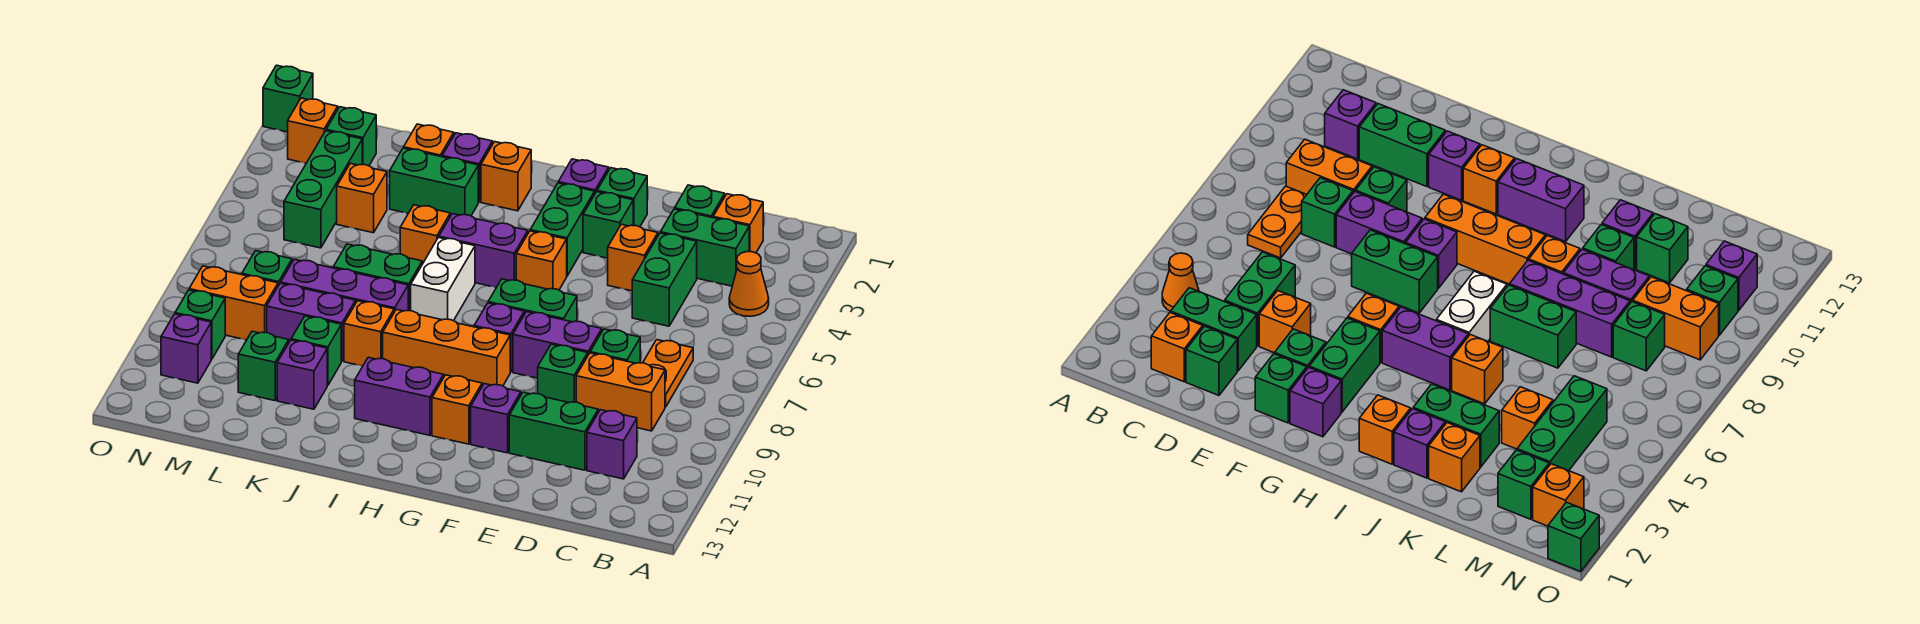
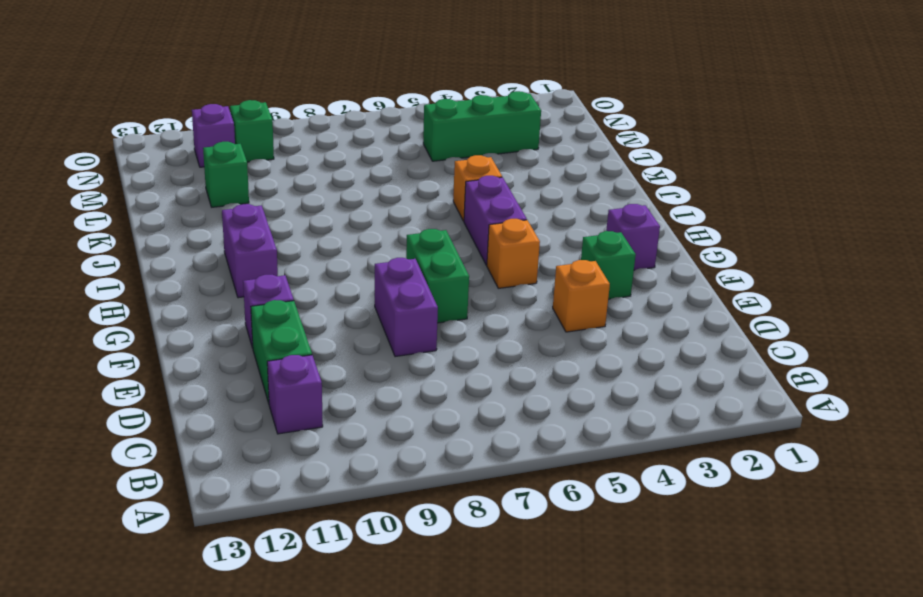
none -> orange cone B4 level 1
none -> orange brick C2 level 1
none -> green brick C3:D3 level 1
none -> orange plate C7:C8 level 1

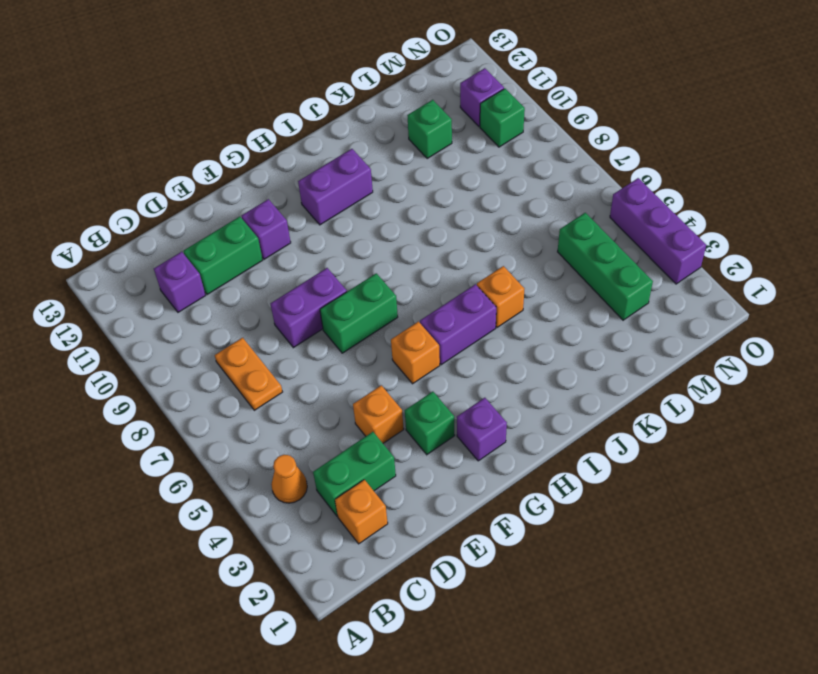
purple brick O3:O5 level 1 -> purple brick J8:L8 level 1
none -> orange brick C9:D9 level 1
none -> green brick D2 level 1
none -> green brick D4:D5 level 1
none -> green brick D8 level 1

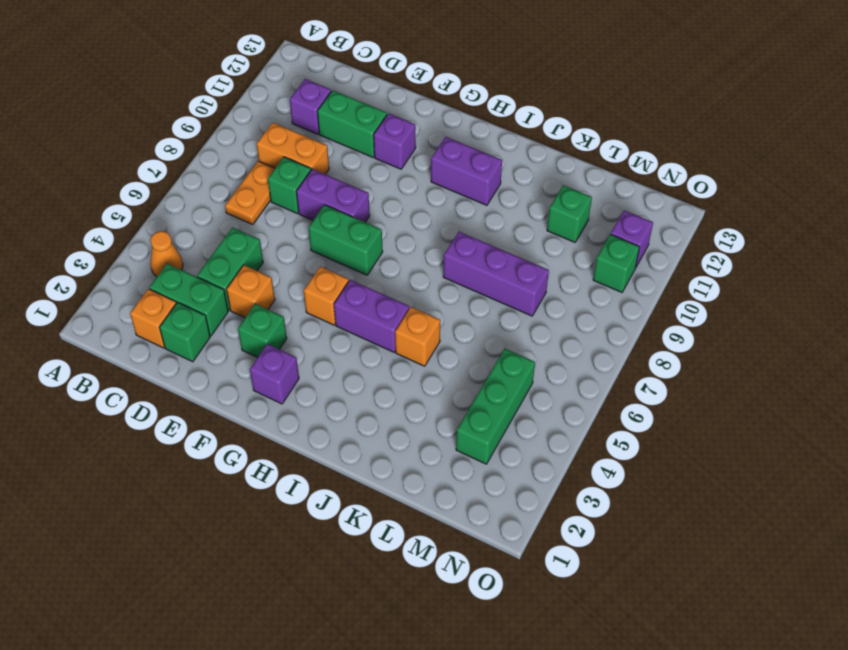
none -> green brick E9 level 1
none -> green brick F2 level 1
none -> green brick G3:G4 level 1
none -> purple brick G8 level 1

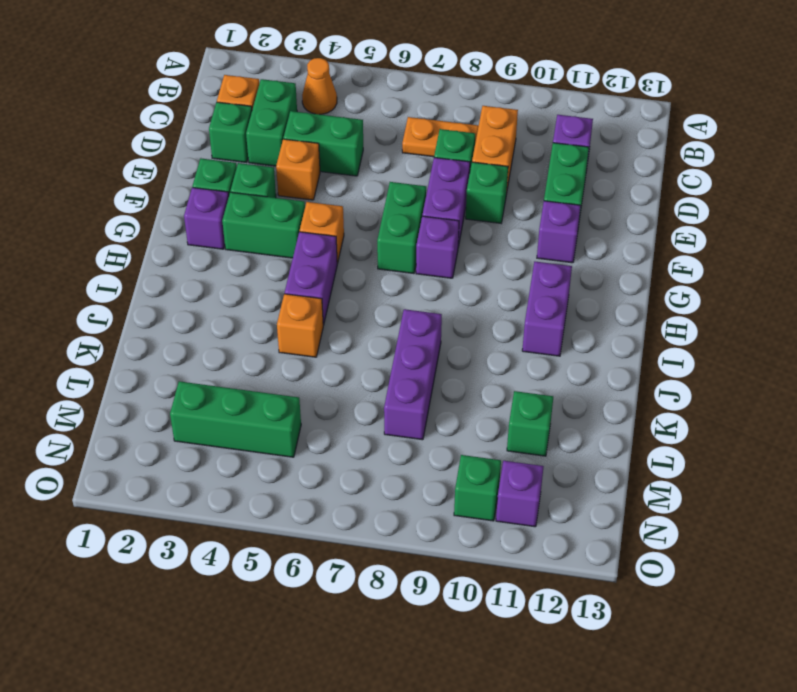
none -> orange brick G9:I9 level 1
none -> orange brick G11 level 1
none -> orange brick I2 level 1
none -> white brick I6:I7 level 1

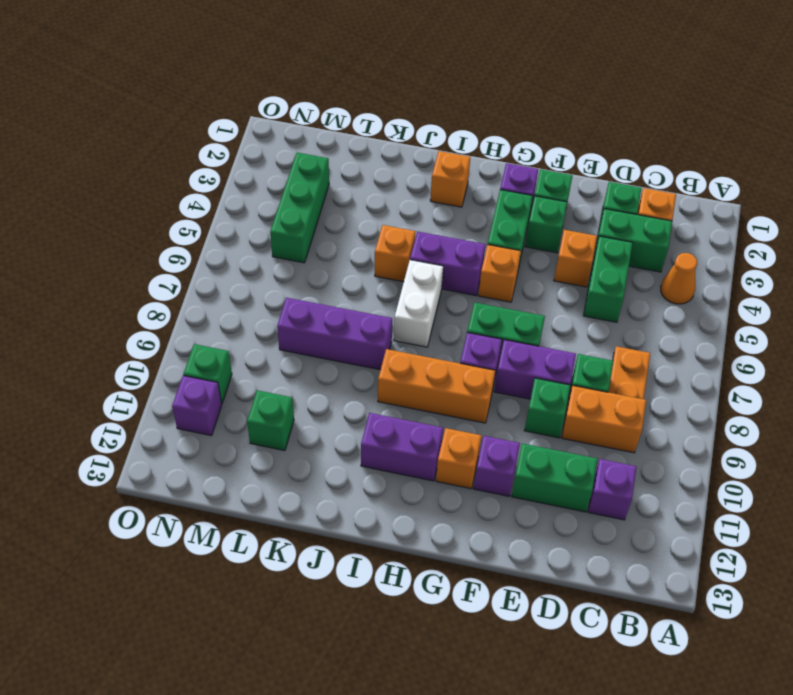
none -> purple brick J2 level 1
none -> green brick J3:K3 level 1
none -> green brick J7:K7 level 1
none -> orange brick J9 level 1

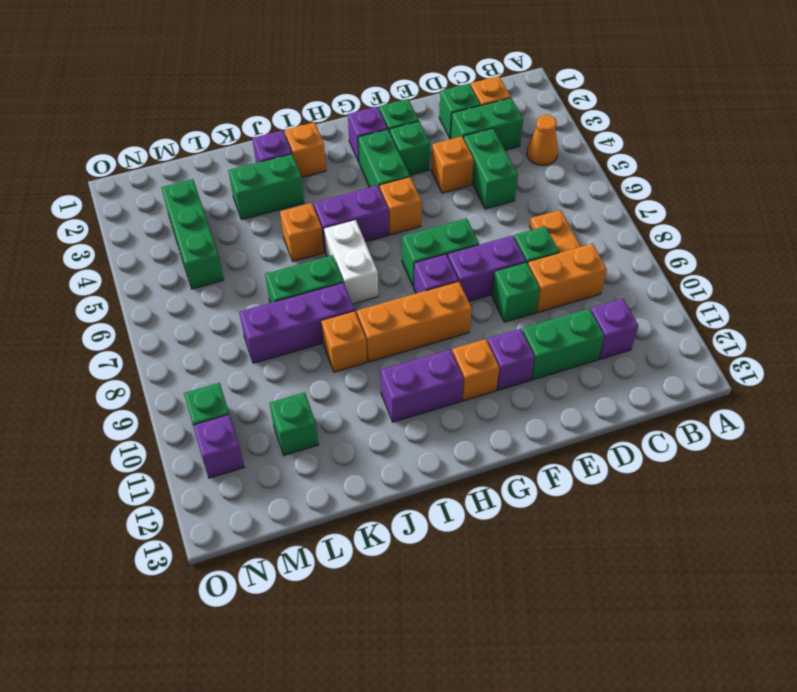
none -> orange brick K2 level 1
none -> purple brick K9:L9 level 1
none -> green brick K10 level 1
none -> purple brick K11 level 1

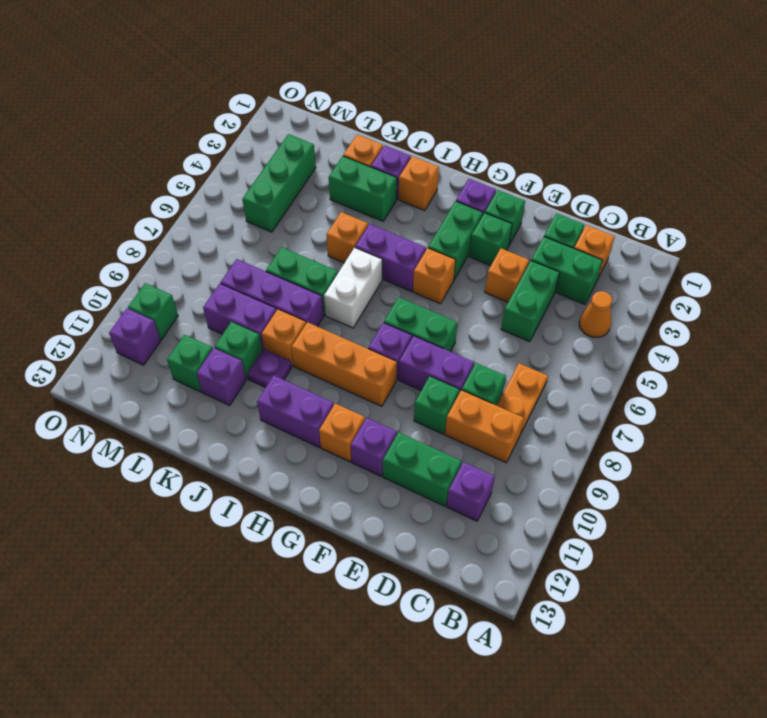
purple plate J10 level 1 -> none
none -> orange brick L4 level 1
none -> green brick M2 level 1
none -> green brick M8 level 1
none -> orange brick M9:N9 level 1

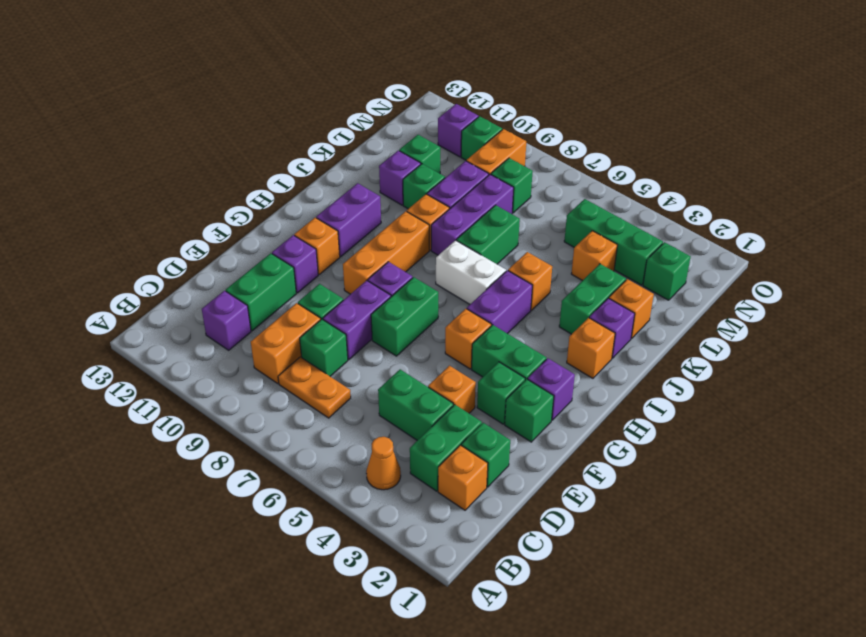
none -> orange brick N2 level 1
none -> green brick O1 level 1

